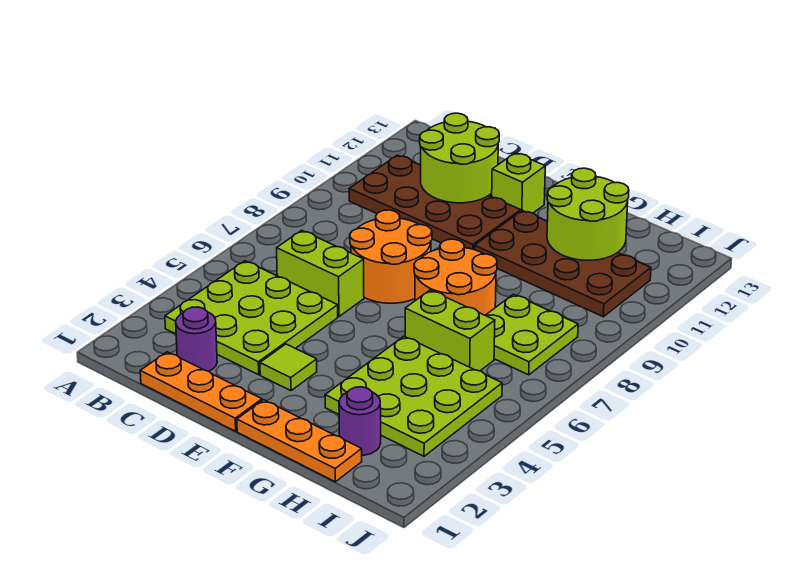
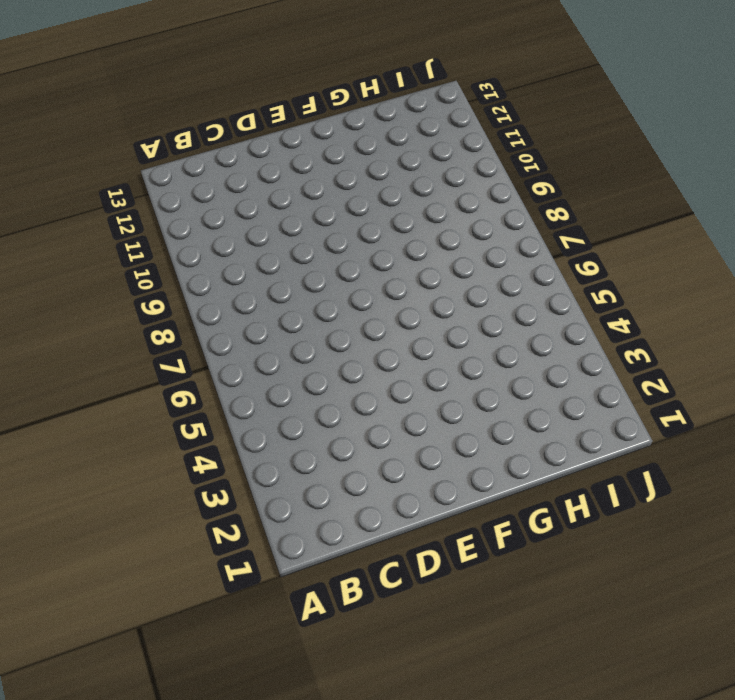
none -> lime plate B3:D5 level 1
none -> brown plate B10:E11 level 1
none -> orange plate C1:E1 level 1

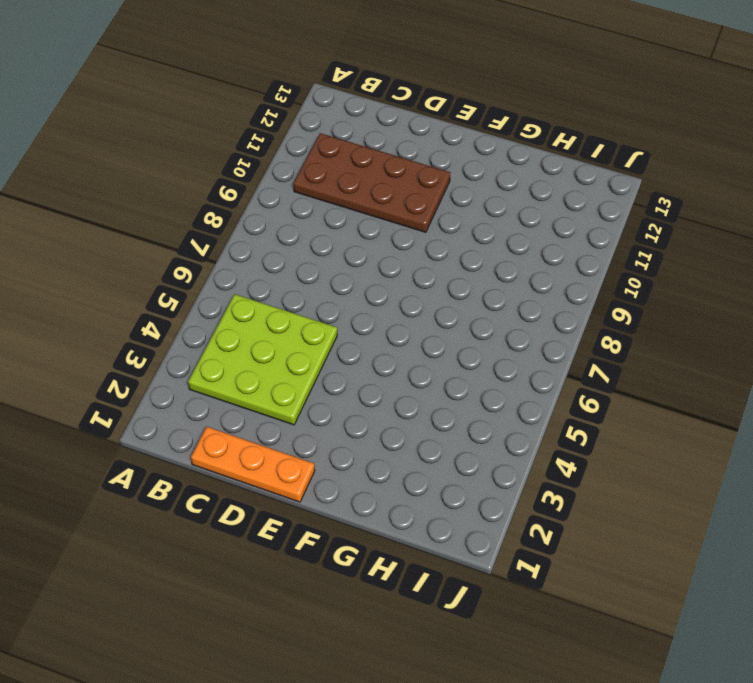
none -> purple round brick C2 level 1
none -> lime brick C6:D6 level 1
none -> orange round brick D7:E8 level 1

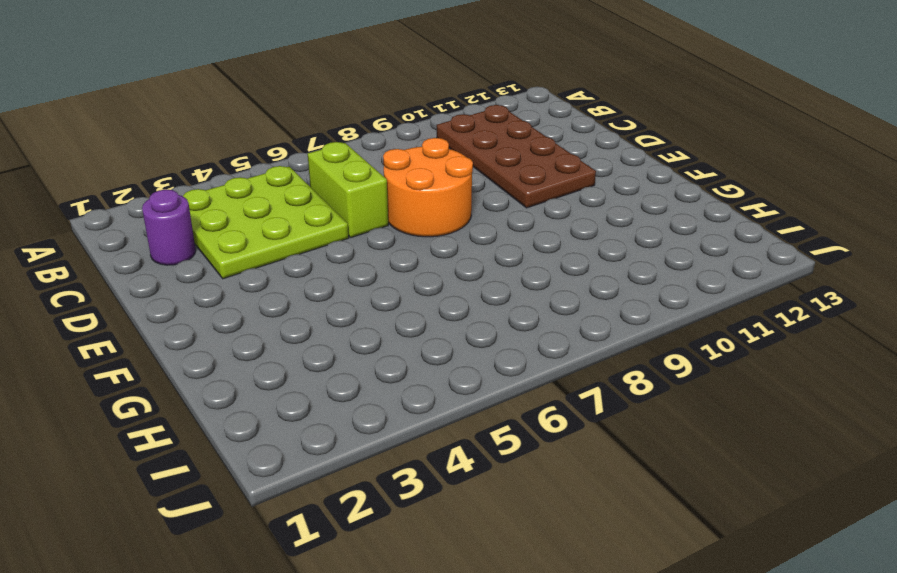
none -> orange plate C1:E1 level 1
none -> lime tile E3 level 1
none -> lime brick E12 level 1

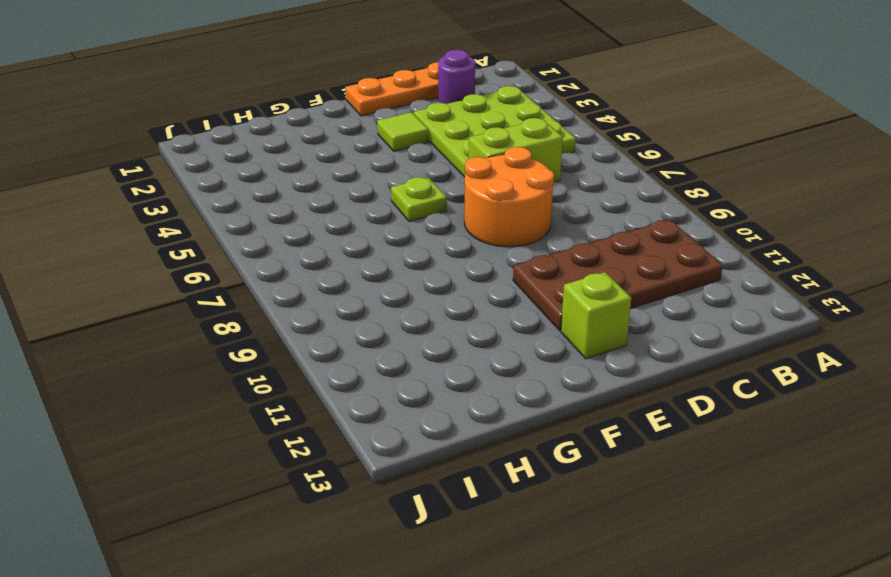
lime plate F6 level 1 -> none
none -> orange plate F1:H1 level 1
none -> orange round brick F7:G8 level 1
none -> brown plate F10:I11 level 1

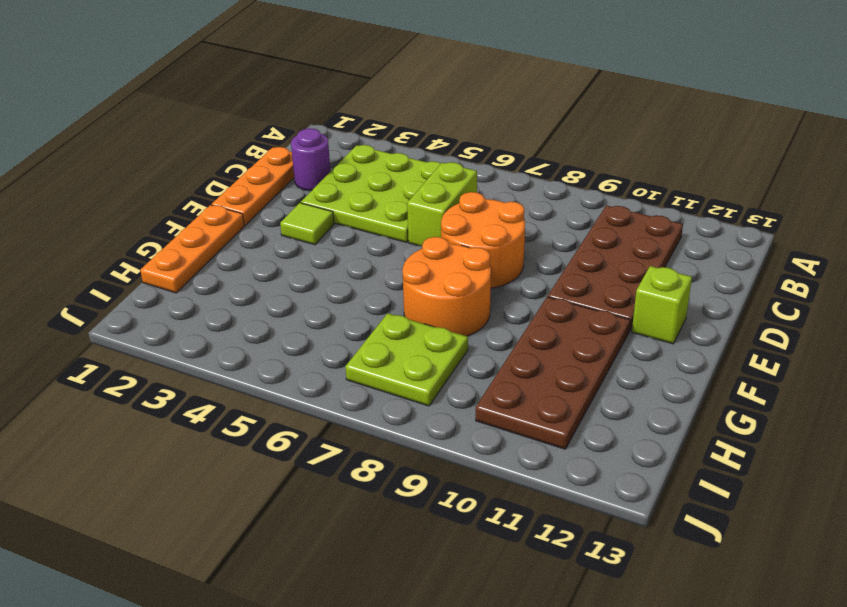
none -> lime plate G3:I5 level 1
none -> lime brick G6:H6 level 1
none -> purple round brick H2 level 1

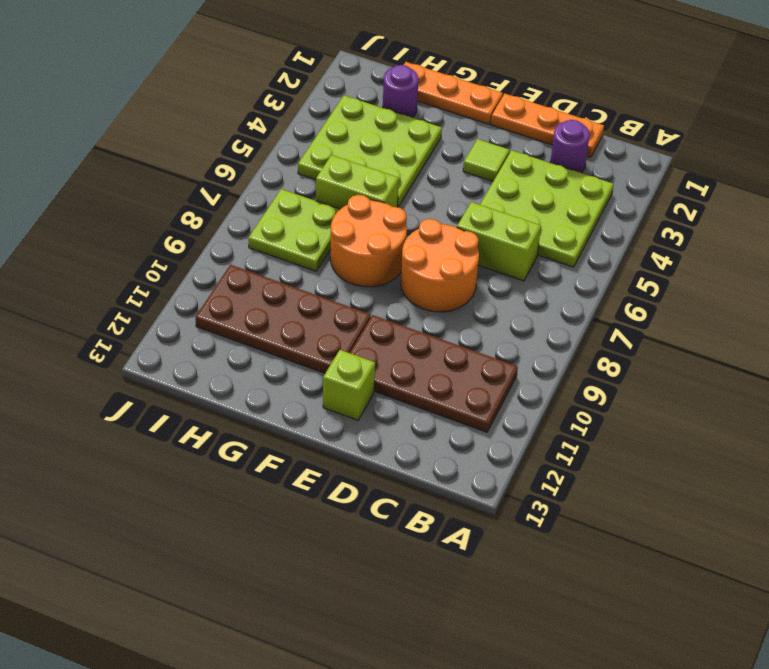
none -> lime round brick C11:D12 level 2
none -> lime round brick G11:H12 level 2

